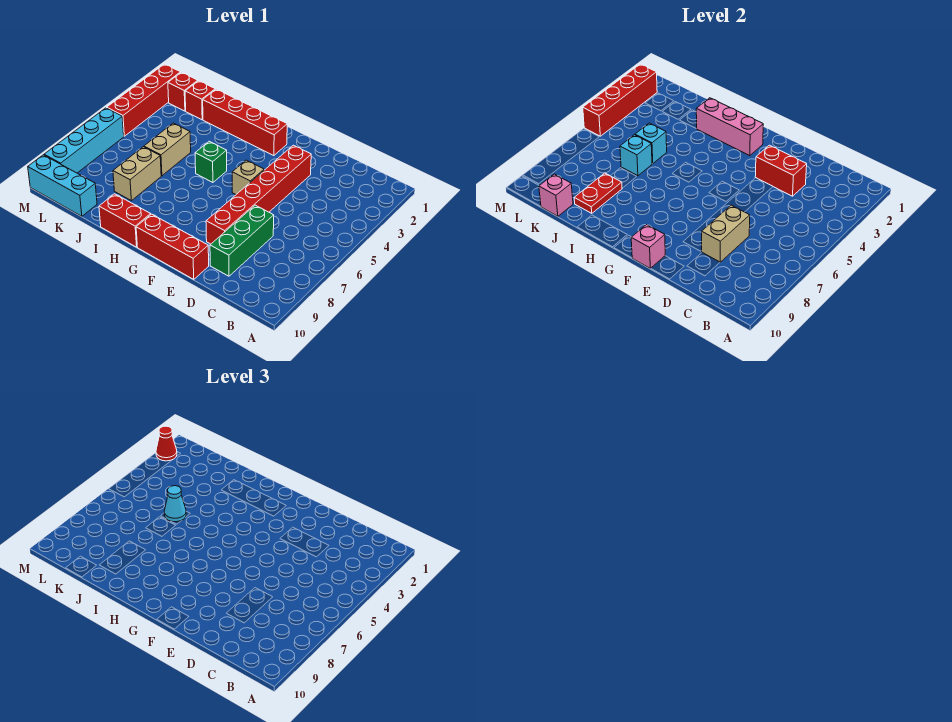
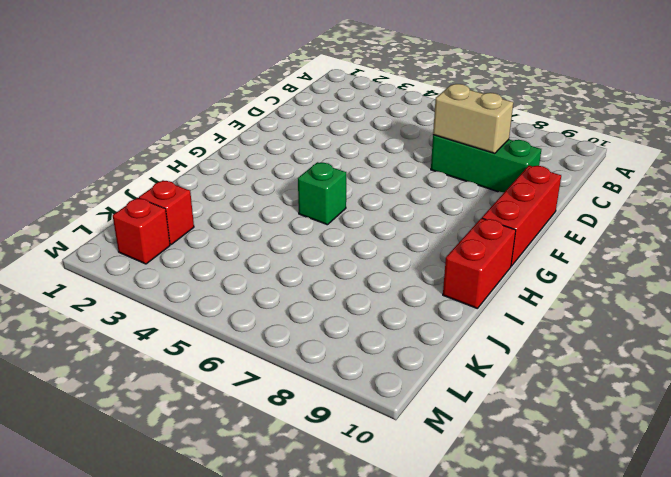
none -> red brick E3:E8 level 1
none -> tan brick F5 level 1
none -> red brick G2:J2 level 1

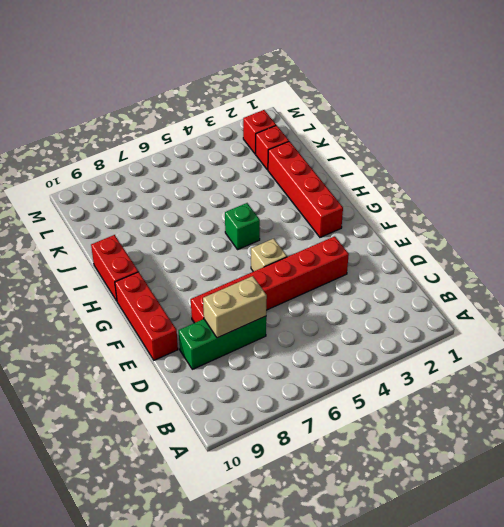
none -> tan brick J5:J6 level 1
none -> tan brick J7:J8 level 1
none -> cyan brick K10:M10 level 1

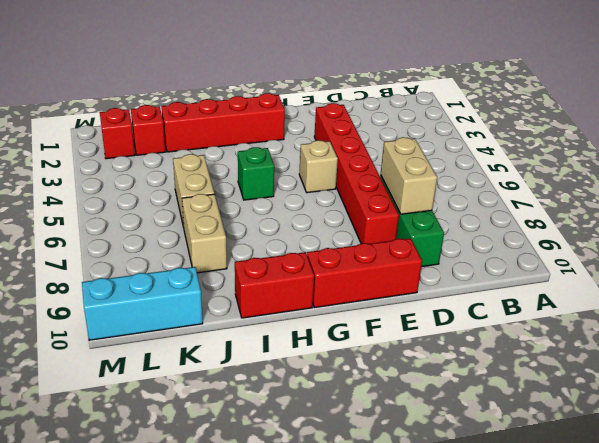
none -> red brick M2:M5 level 1
none -> cyan brick M6:M9 level 1
none -> red brick D3:E3 level 2

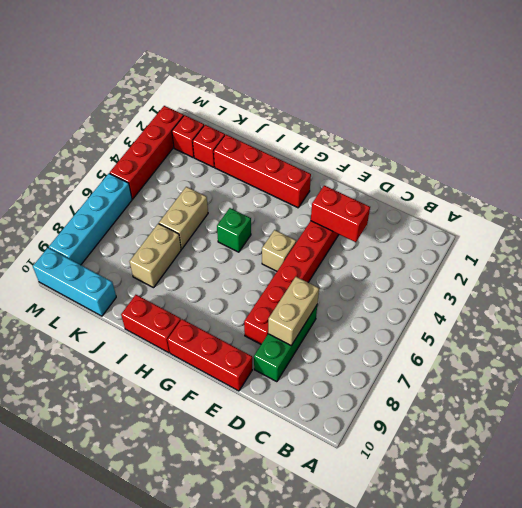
none -> pink brick F10 level 2
none -> pink brick G2:I2 level 2
none -> cyan brick J5 level 2

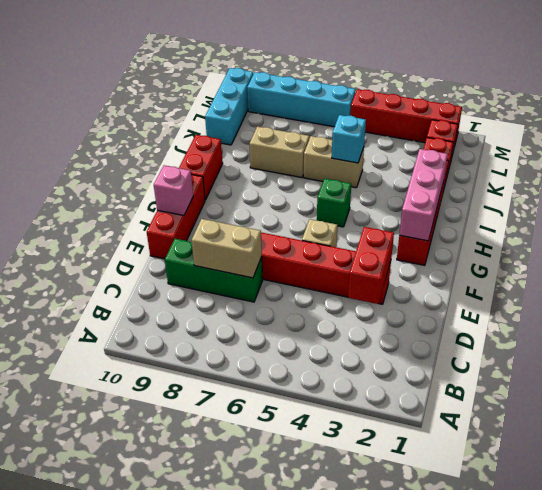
none -> cyan brick J6 level 2
none -> red plate J8:J9 level 2
none -> pink brick K10 level 2

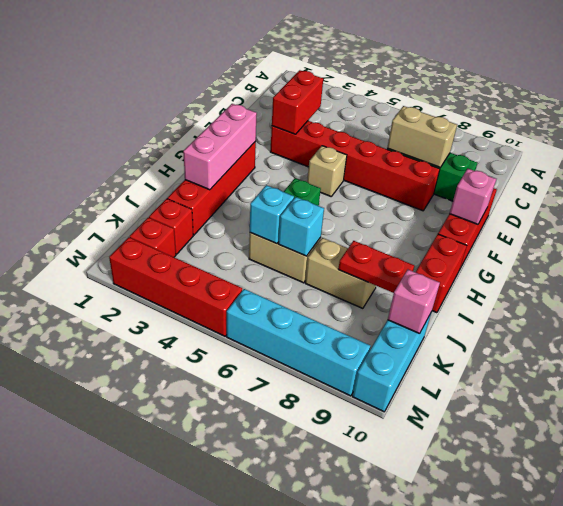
none -> red brick M2:M5 level 2
none -> cyan cone J5 level 3
none -> red cone M2 level 3

